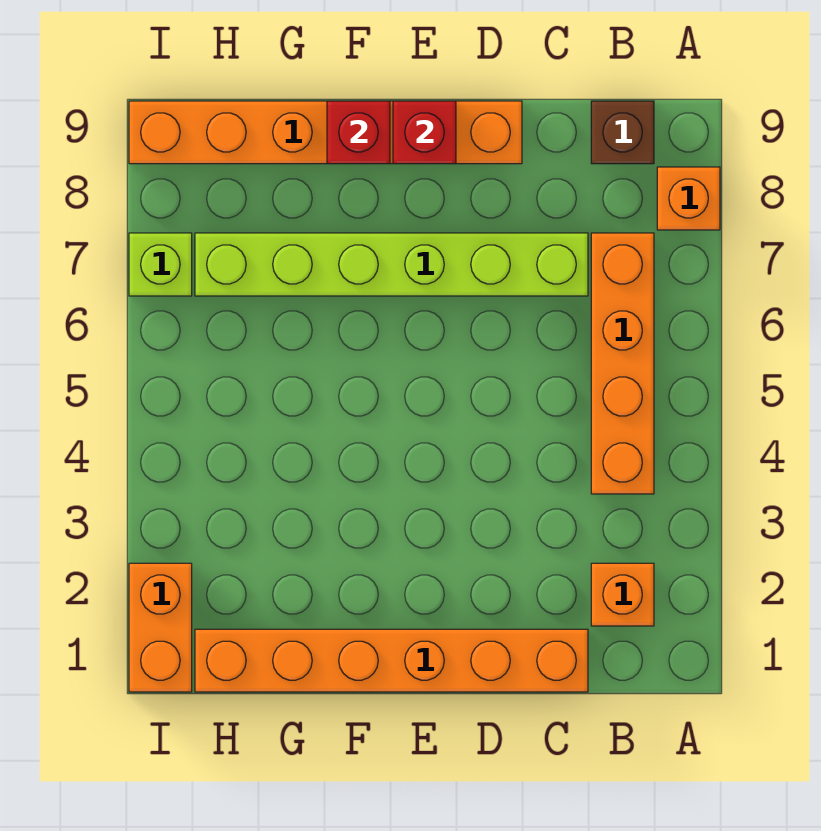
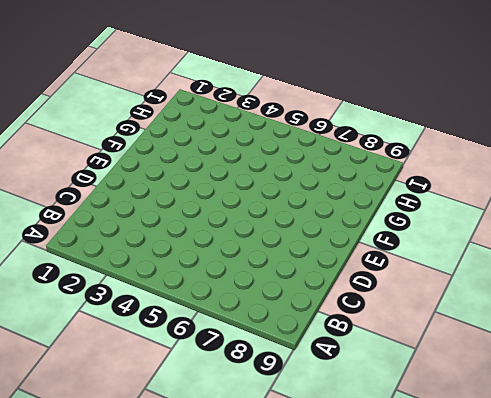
none -> orange brick A8 level 1
none -> orange brick B2 level 1

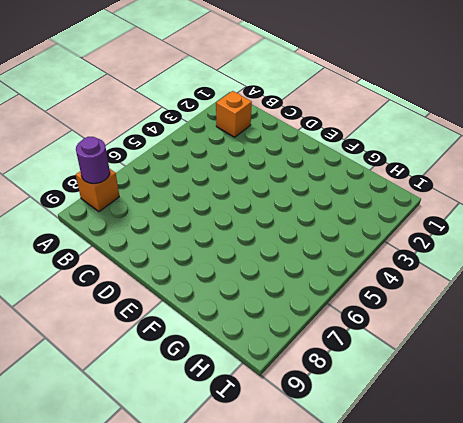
purple round brick A8 level 2 -> none
none -> orange brick B4:B7 level 1
none -> brown brick B9 level 1

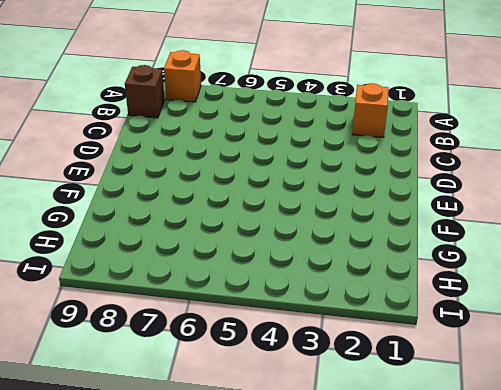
none -> orange brick B4:B7 level 1
none -> orange brick C1:H1 level 1

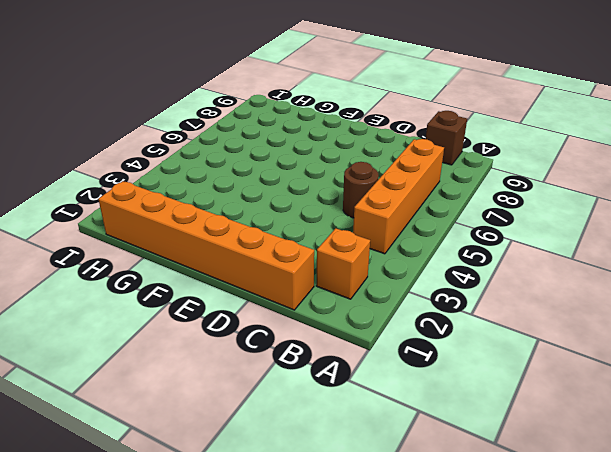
brown round brick C5 level 1 -> none
none -> orange brick A8 level 1
none -> lime brick C7:H7 level 1

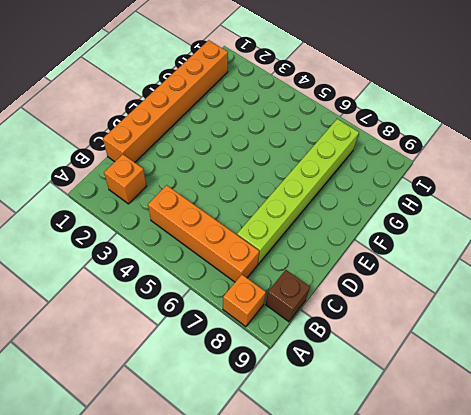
none -> orange brick D9:I9 level 1
none -> orange brick I1:I2 level 1

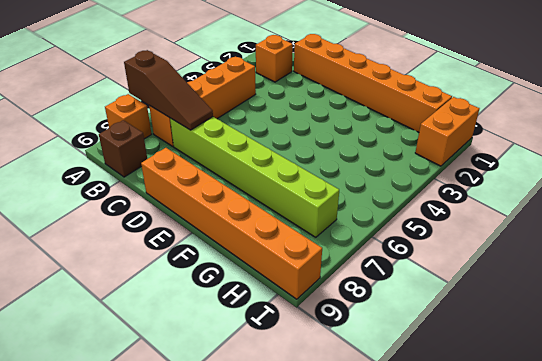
brown slope A7:C7 level 2 top A -> none
none -> lime brick I7 level 1
none -> red brick E9 level 2

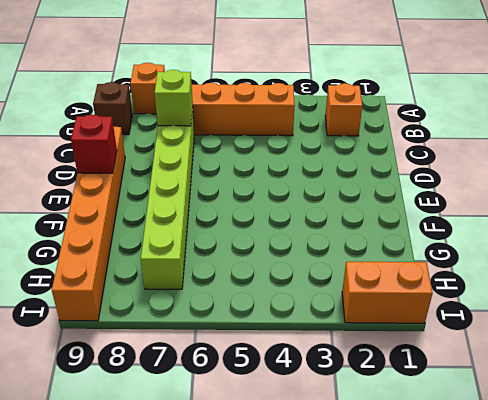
lime brick C7 level 2 -> lime brick I7 level 1
none -> orange brick C1:H1 level 1
none -> red brick F9 level 2

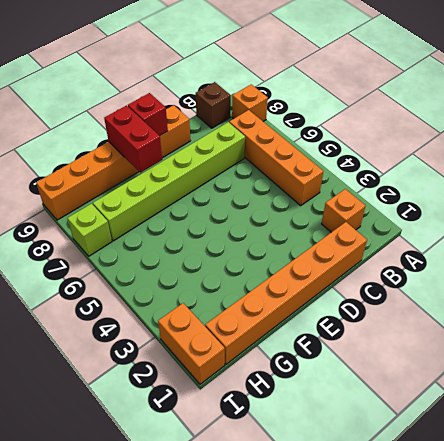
red brick F8:F9 level 2 -> red brick F9 level 2

